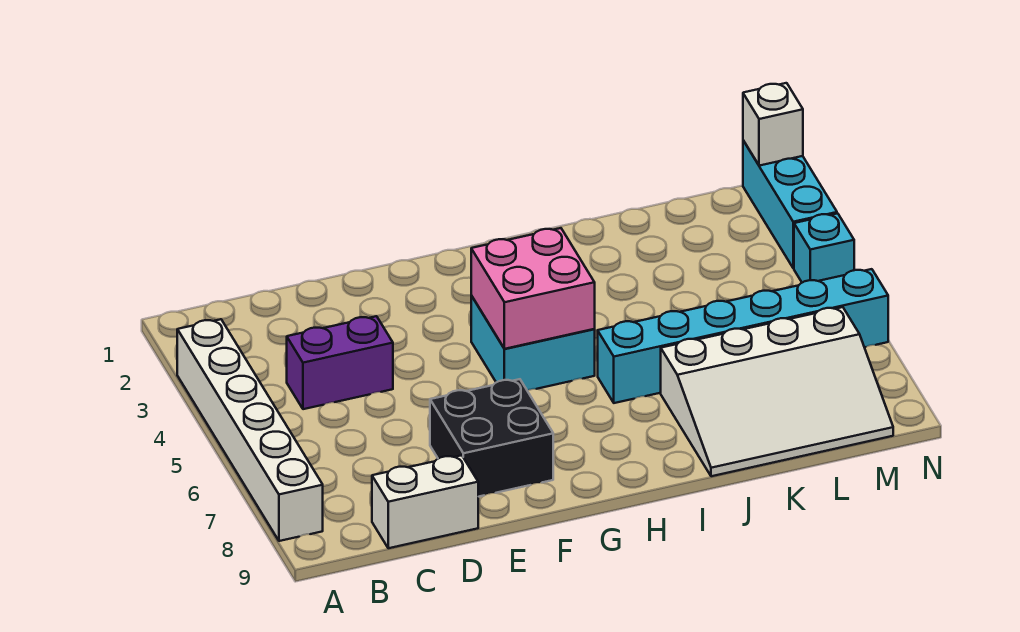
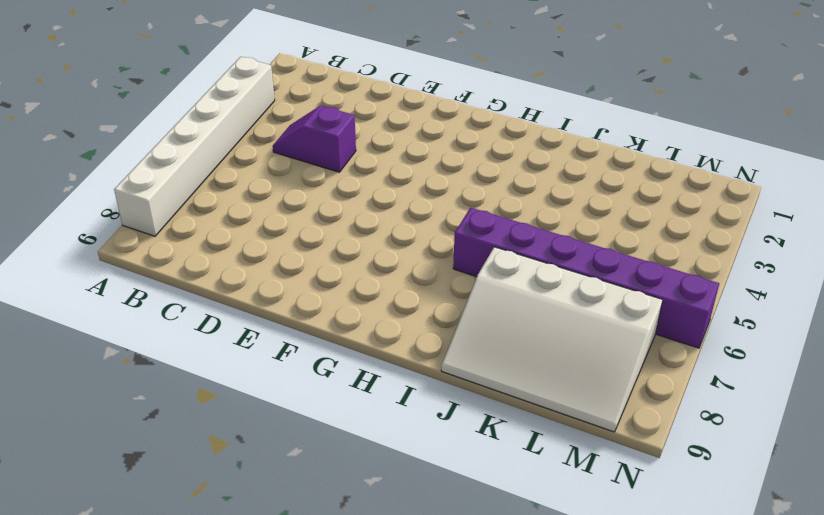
purple slope C4:D4 level 1 top D -> purple brick C4:D4 level 1
purple brick I6:N6 level 1 -> cyan brick I6:N6 level 1
none -> white brick C9:D9 level 1
none -> black brick E7:F8 level 1

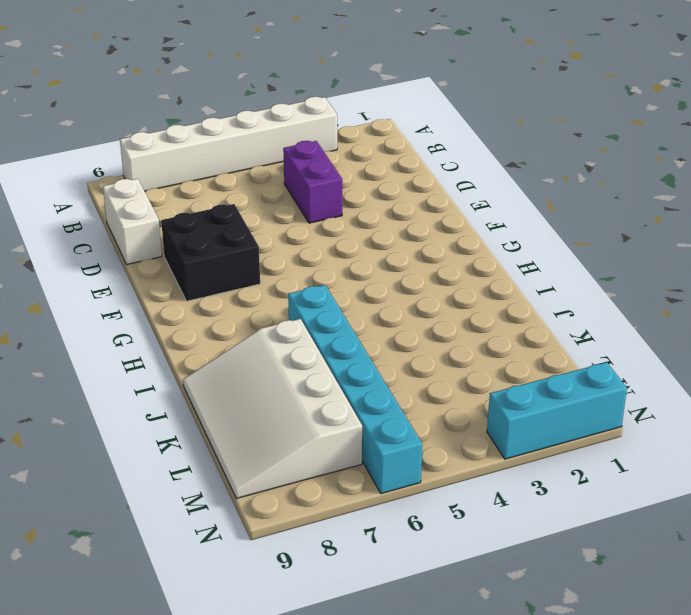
none -> cyan brick G4:H5 level 1
none -> cyan brick N4 level 1

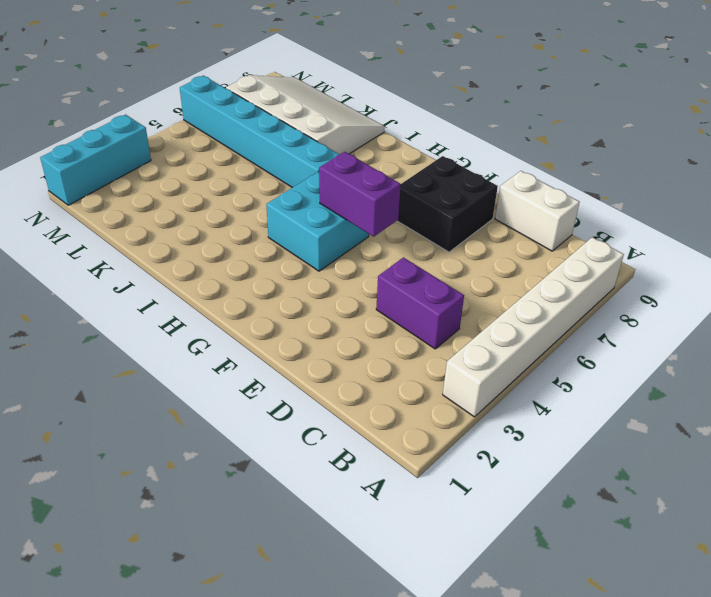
purple brick F5:G5 level 2 -> pink brick G4:H5 level 2
none -> cyan brick N4 level 1
none -> white brick N1 level 2

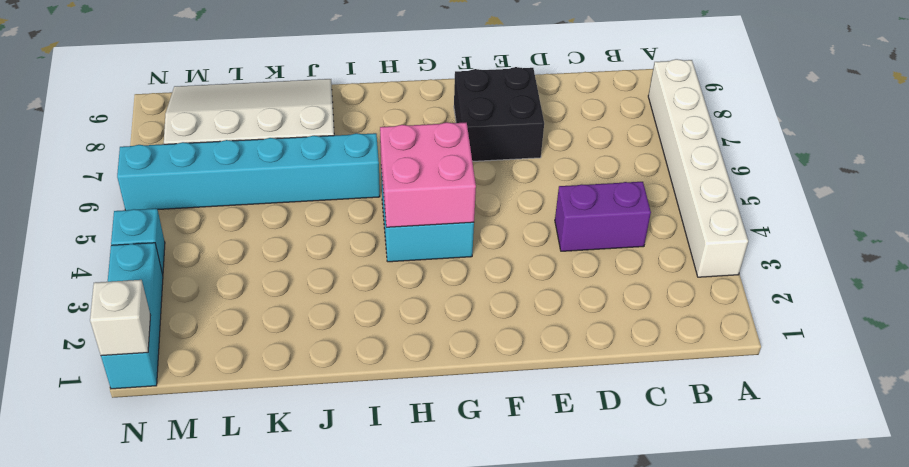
none -> white brick C9:D9 level 1

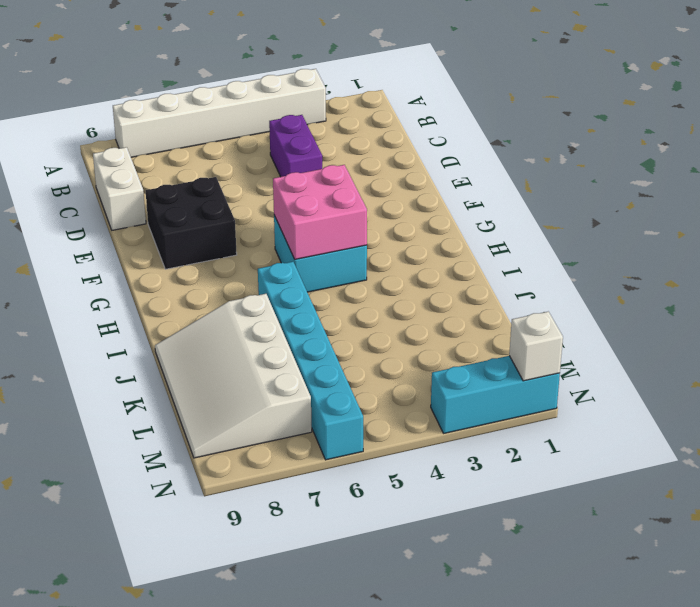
none -> cyan brick N4 level 1

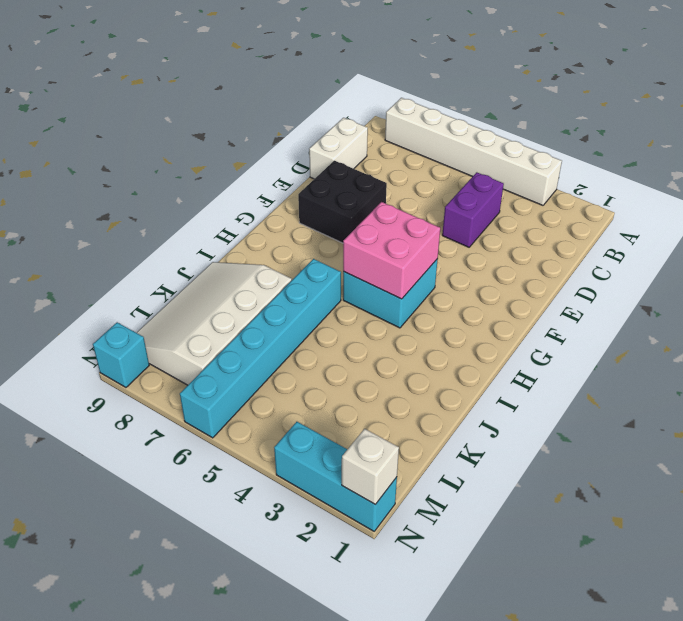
cyan brick N9 level 1 -> cyan brick N4 level 1

